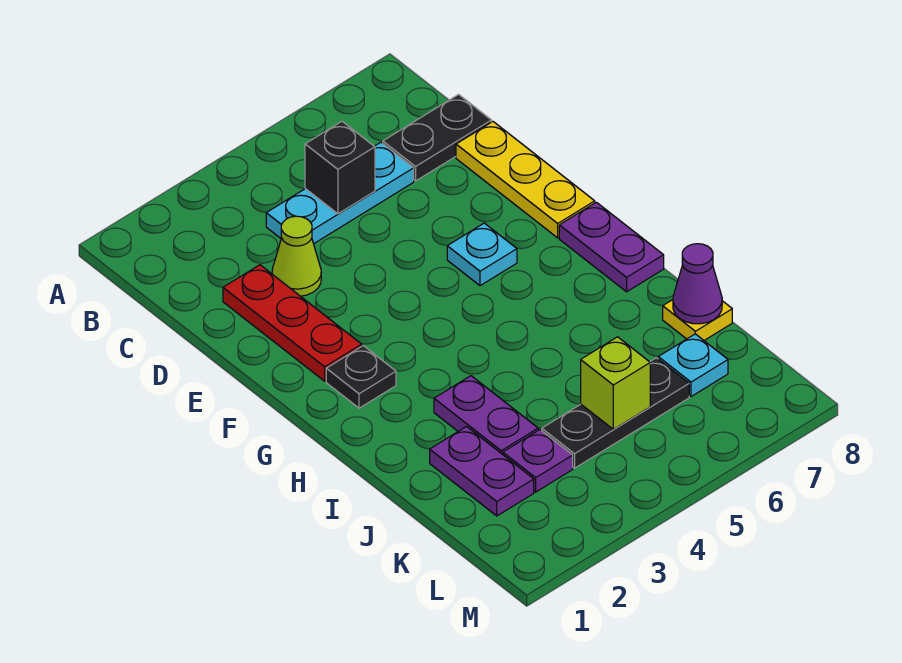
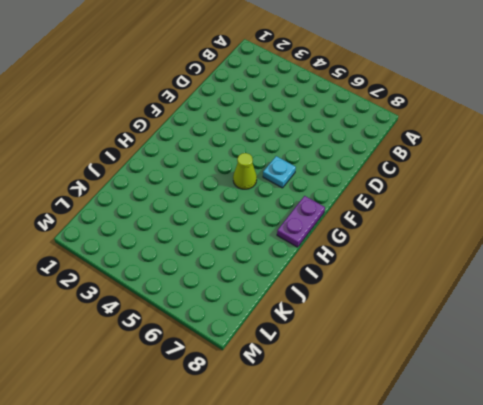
lime cone G5 level 1 -> lime cone D3 level 1
none -> cyan plate C4:C6 level 1
none -> black plate C7:C8 level 1
none -> red plate D2:F2 level 1

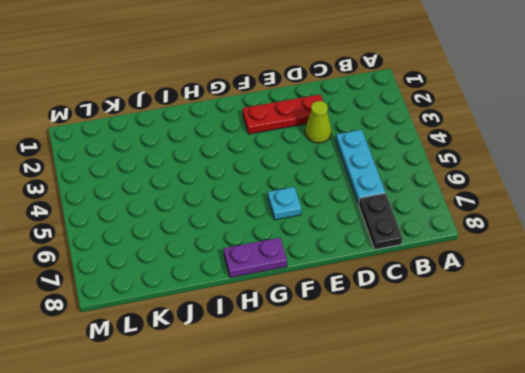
none -> yellow plate D8:F8 level 1
none -> black plate G2 level 1
none -> purple plate I3:J3 level 1

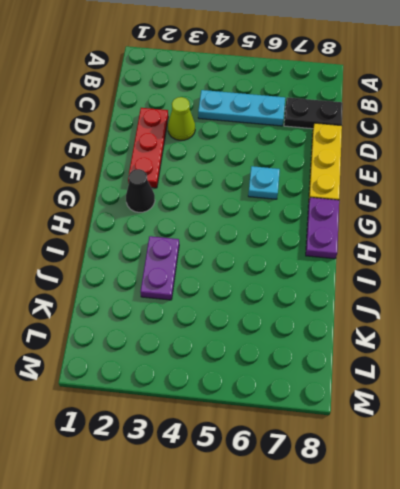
black cone G2 level 1 -> black plate G2 level 1
none -> purple plate J2:K2 level 1
none -> yellow plate J8 level 1
none -> purple plate K3 level 1

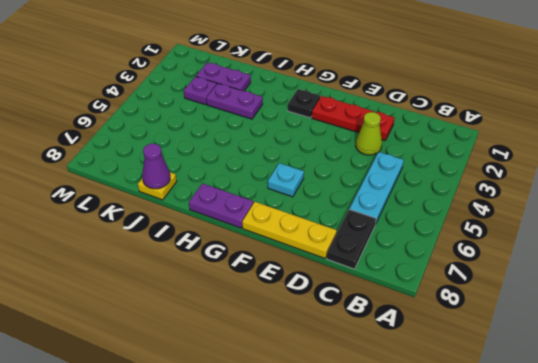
none -> black plate K4:K6 level 1
none -> cyan plate K7 level 1
none -> black brick C5 level 2

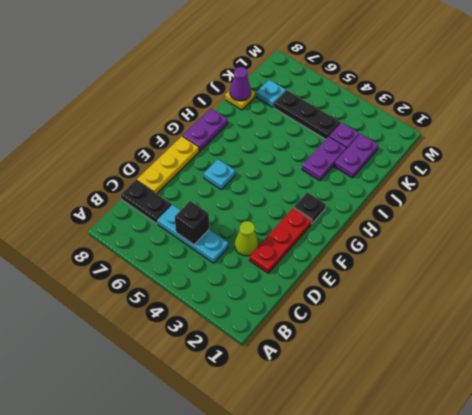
none -> lime brick K5 level 2

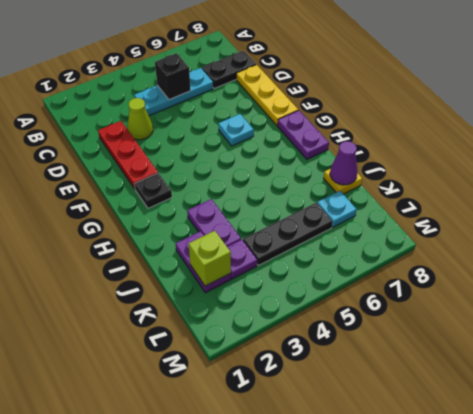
lime brick K2 level 2 -> lime brick K5 level 2

